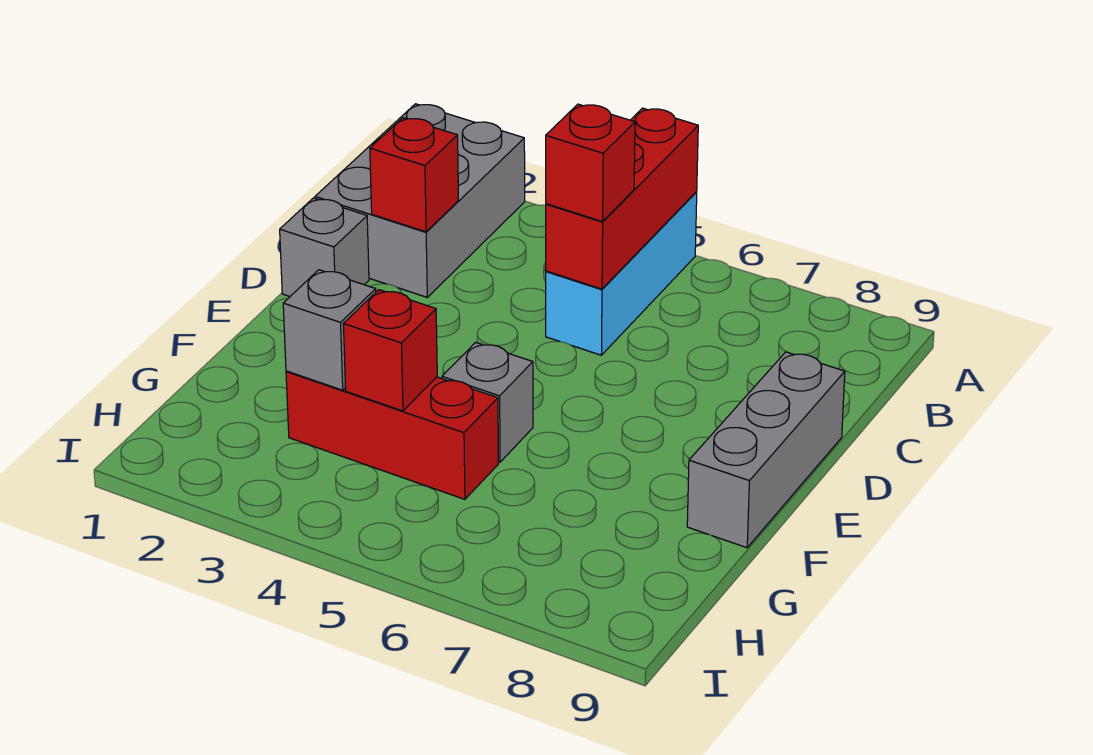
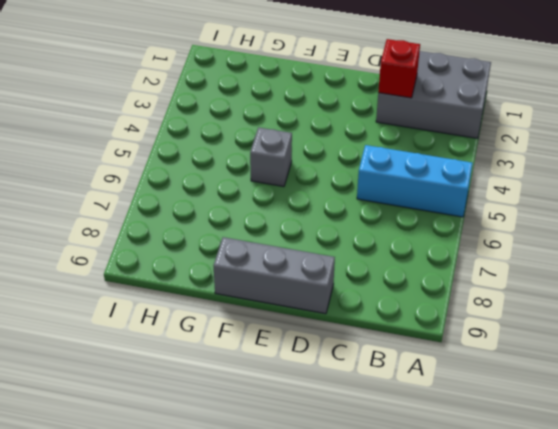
none -> grey brick D1 level 1
none -> red brick G3:G5 level 1

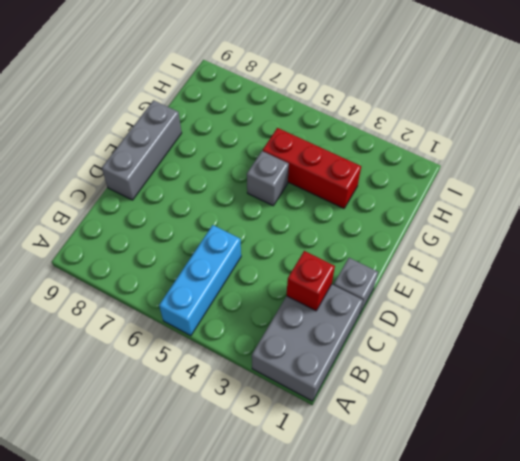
none -> red brick A5:C5 level 2
none -> grey brick G3 level 2

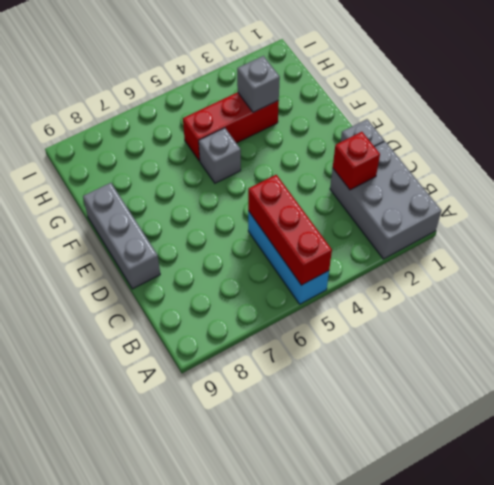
none -> red brick G4 level 2
none -> red brick C5 level 3

